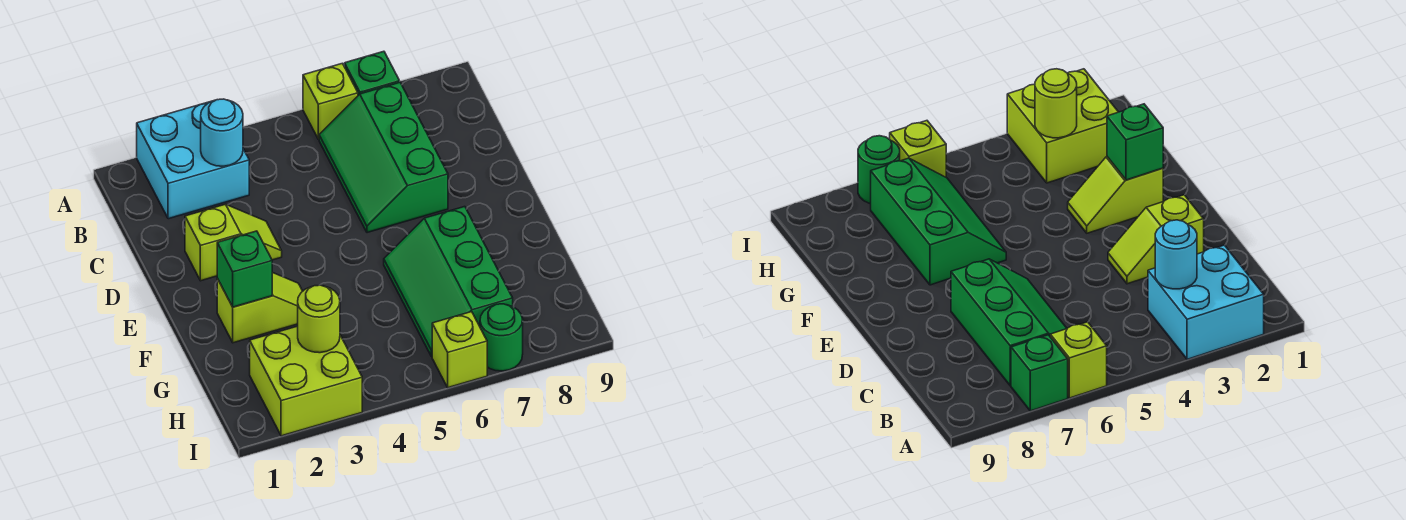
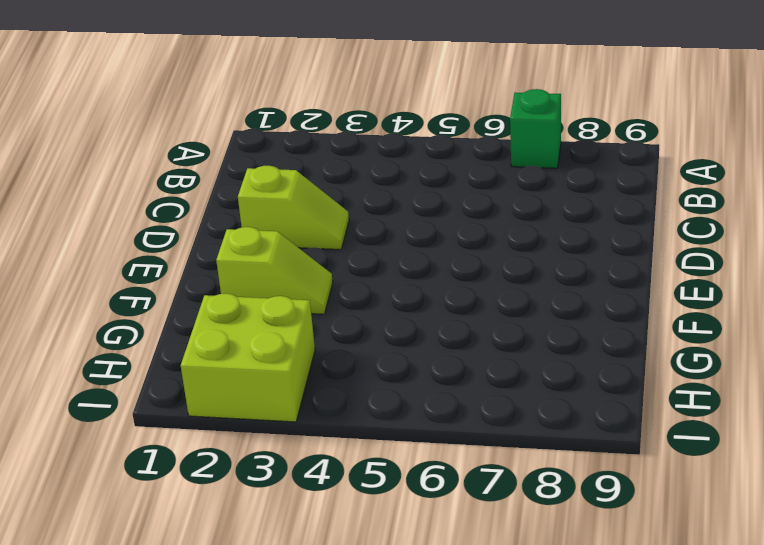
none -> cyan brick A2:B3 level 1
none -> lime brick A6 level 1
none -> green slope B6:D7 level 1 top 7

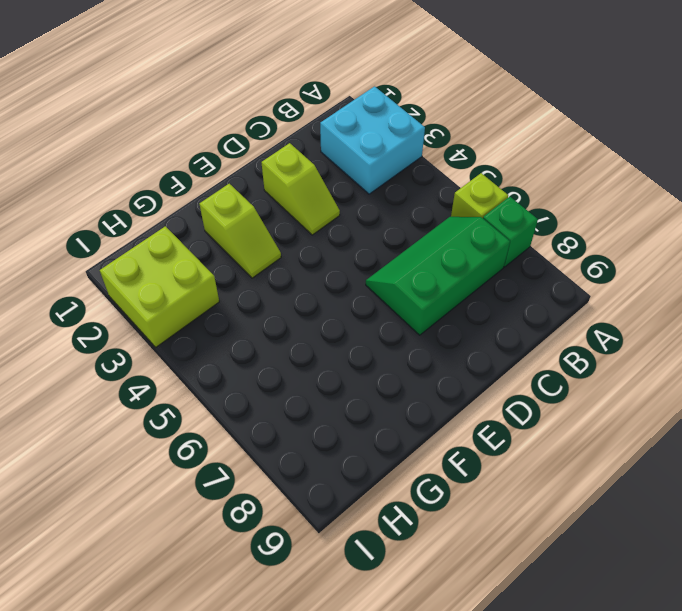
none -> green slope F6:H7 level 1 top 7
none -> lime brick I6 level 1
none -> green round brick I7 level 1

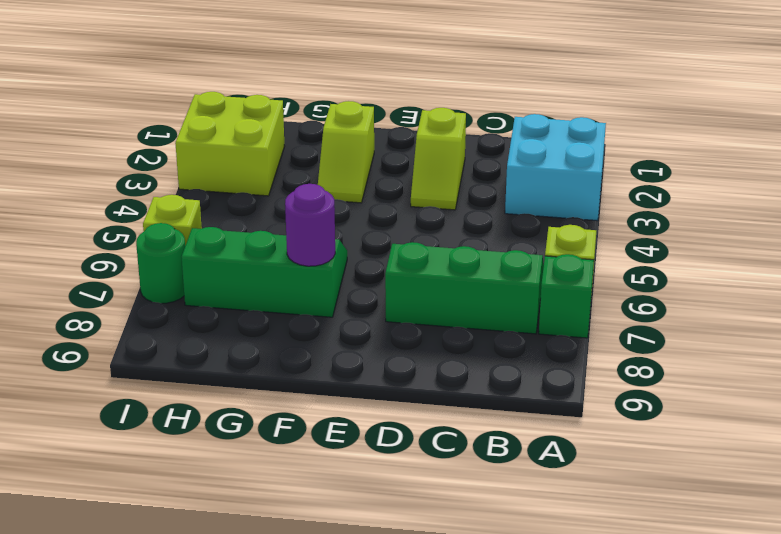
purple round brick F7 level 2 -> none
none -> cyan round brick B3 level 2
none -> green brick F2 level 2
none -> lime round brick H3 level 2

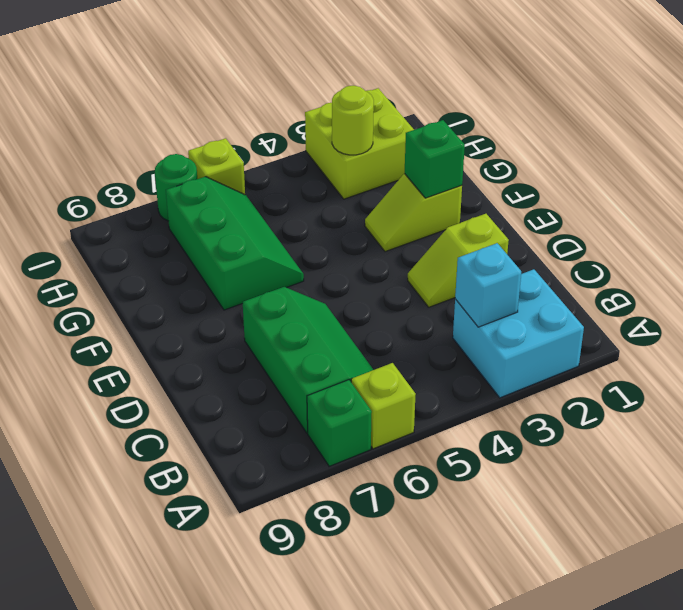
cyan brick B3 level 2 -> cyan round brick B3 level 2

